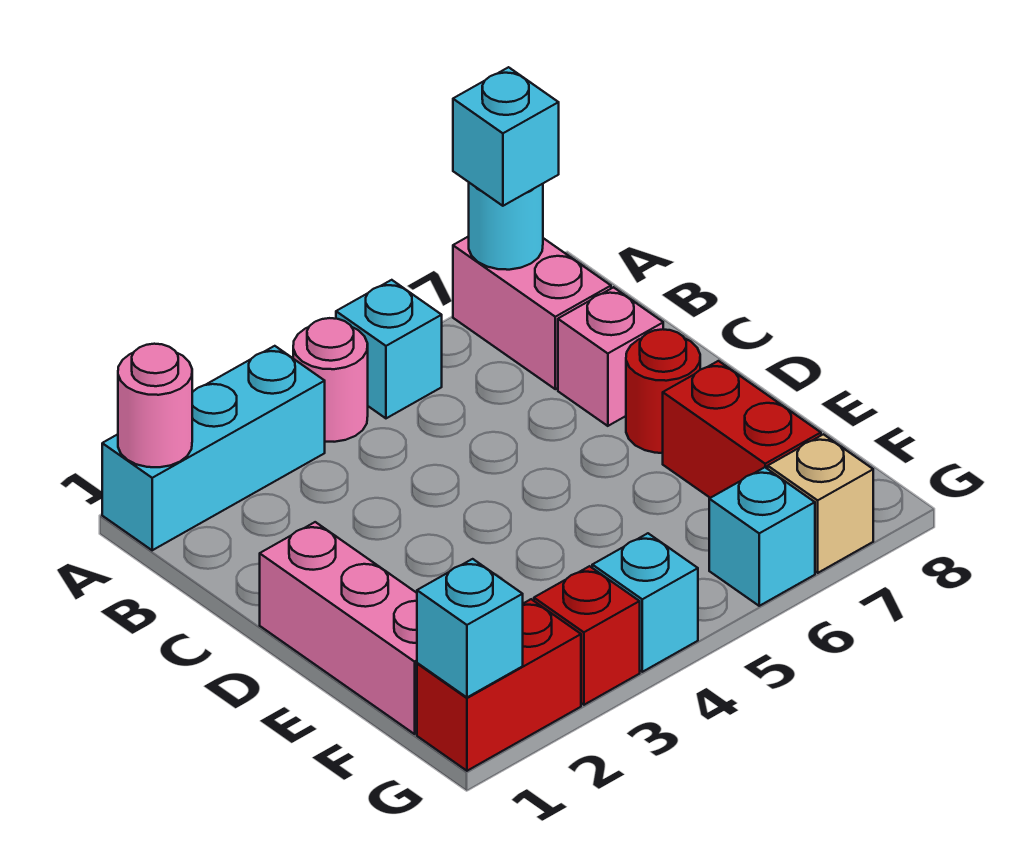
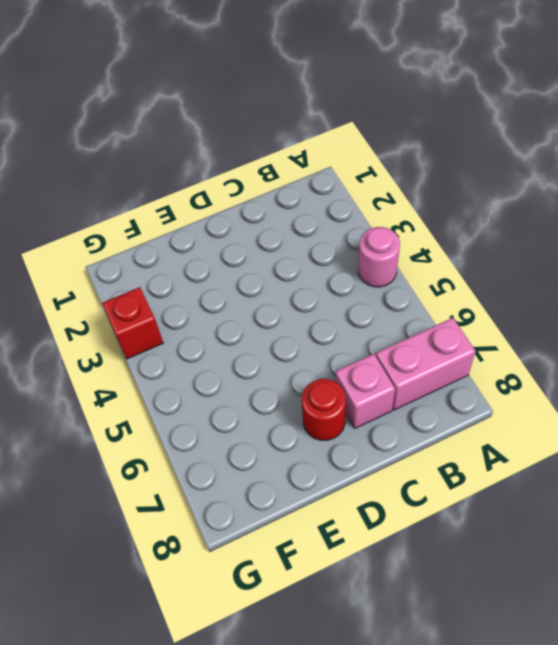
none -> cyan brick A1:A3 level 1
none -> cyan brick A5 level 1
none -> pink brick D1:F1 level 1

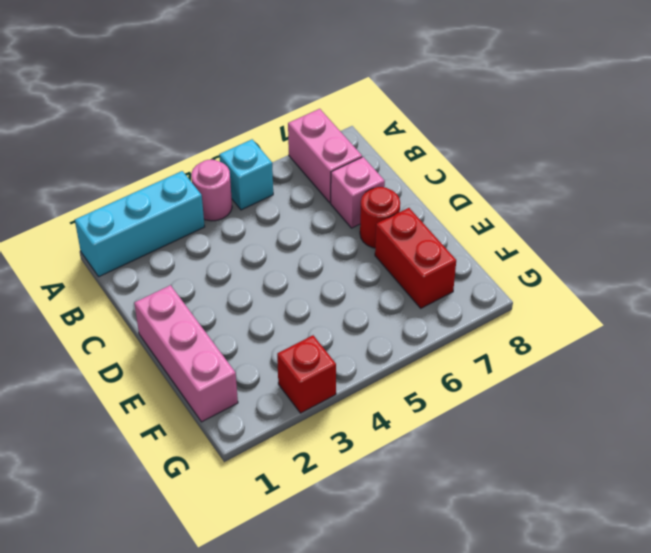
none -> red brick G1:G2 level 1
none -> cyan brick G4 level 1
none -> cyan brick G6 level 1

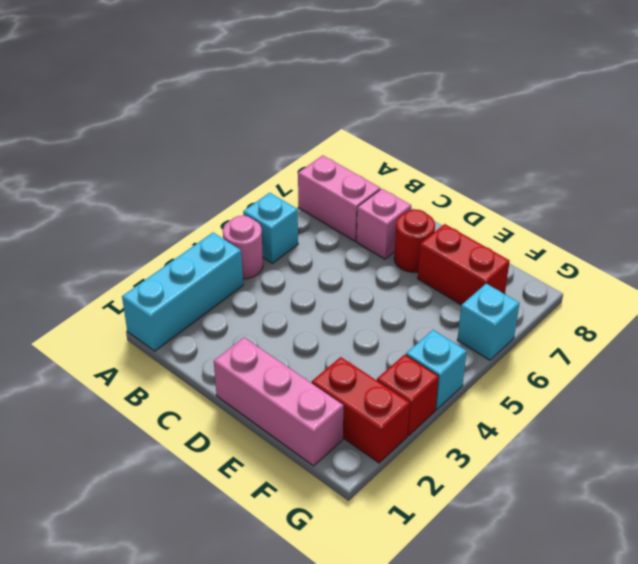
red brick F2:G2 level 1 -> red brick G1:G2 level 1
none -> tan brick G7 level 1
none -> pink round brick A1 level 2
none -> cyan round brick A7 level 2

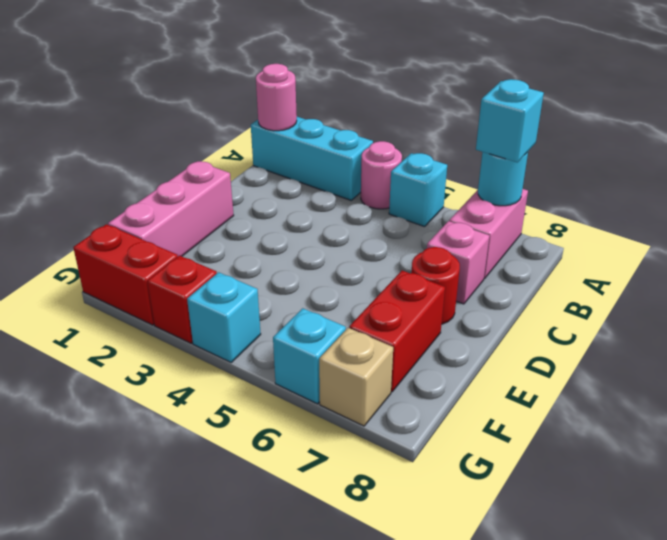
none -> cyan brick G1 level 2

